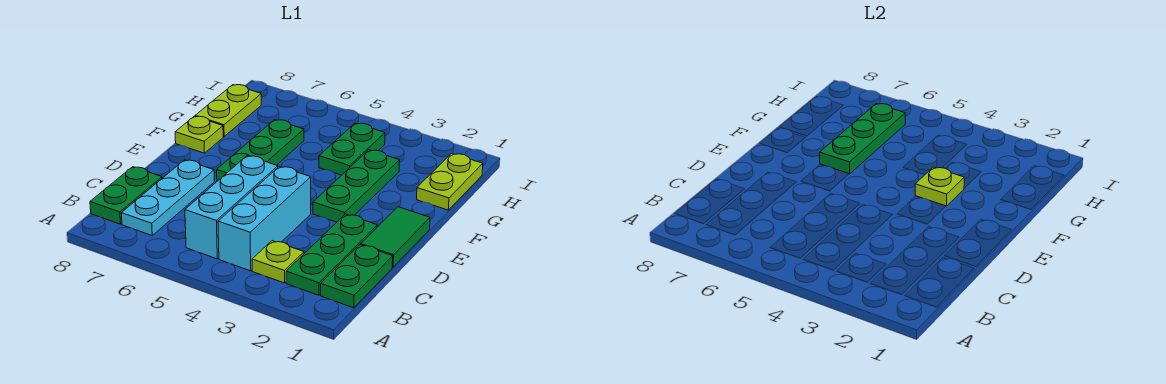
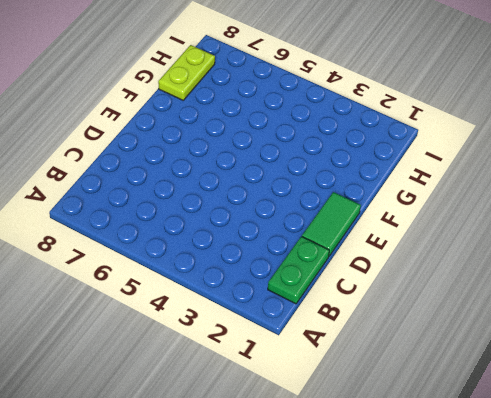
none -> green plate B2:D2 level 1
none -> lime plate B3 level 1
none -> cyan brick B4:D4 level 1

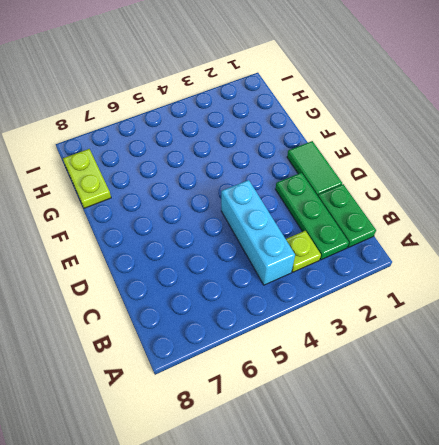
none -> cyan brick B5:D5 level 1
none -> cyan plate B7:D7 level 1
none -> green plate B8:C8 level 1

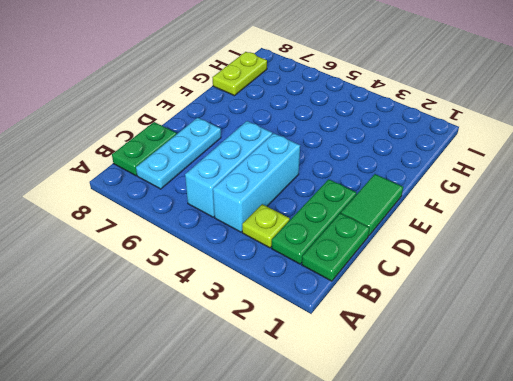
none -> green plate E3:G3 level 1
none -> green plate E6:G6 level 1
none -> lime plate F8 level 1

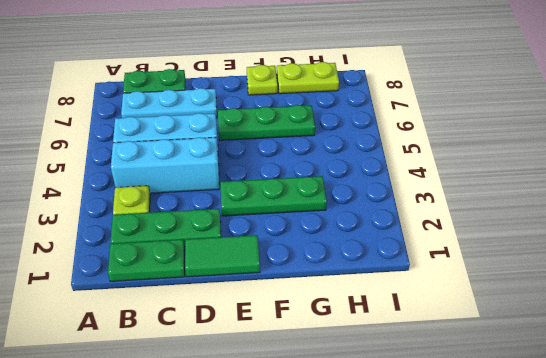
none -> lime plate G1:H1 level 1
none -> green plate G4:H4 level 1
none -> lime plate F3 level 2

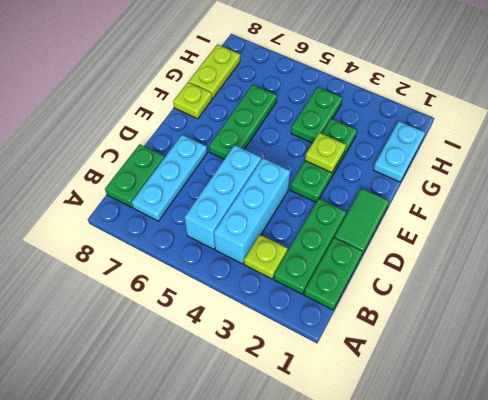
cyan plate G1:H1 level 1 -> lime plate G1:H1 level 1
none -> green plate F6:H6 level 2

